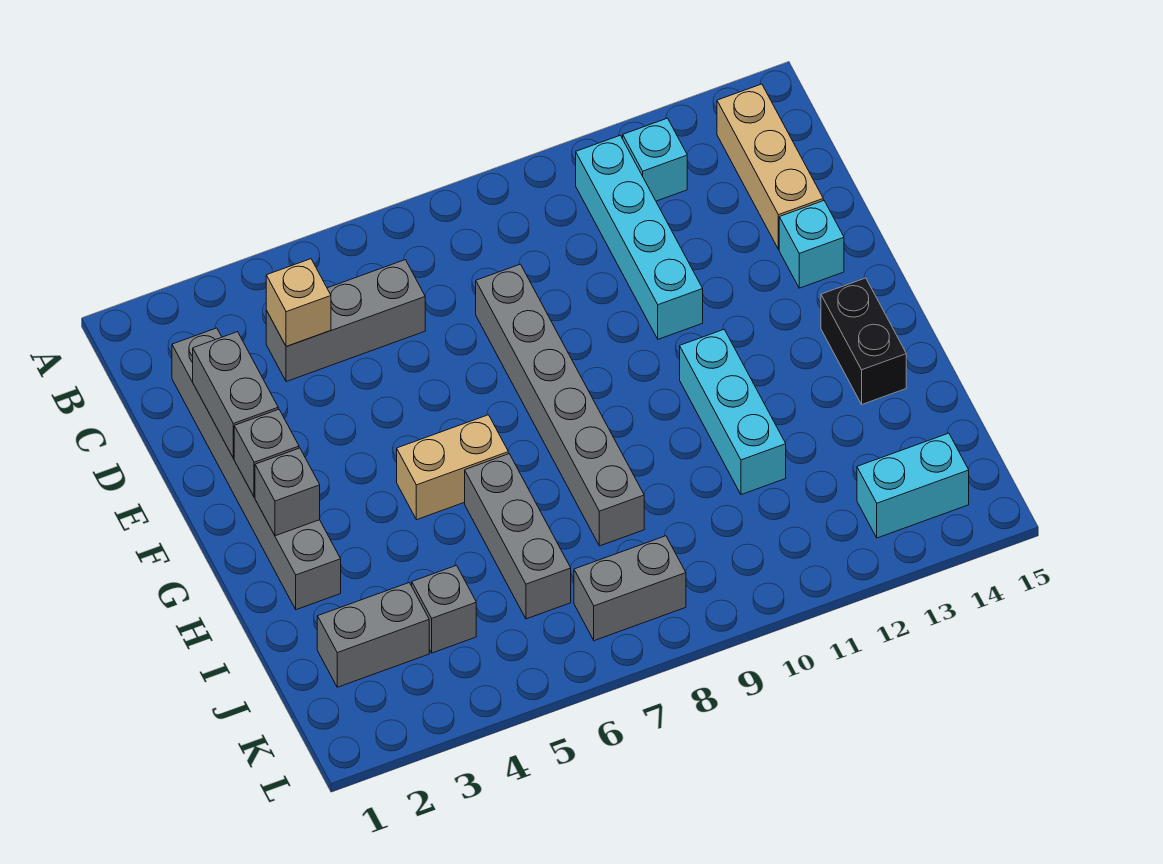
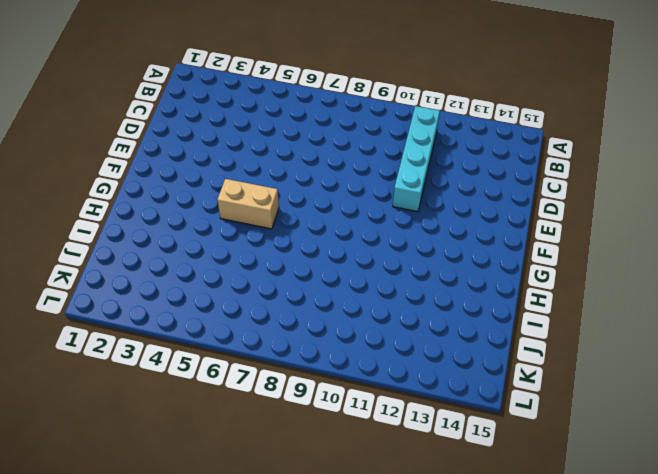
none -> cyan brick B12 level 1
none -> tan brick B14:D14 level 1
none -> grey brick C2:H2 level 1

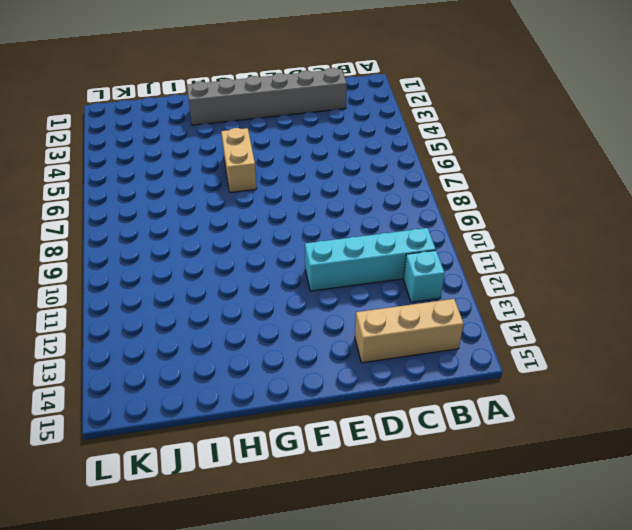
none -> grey brick C4:C6 level 1
none -> grey brick D8:I8 level 1
none -> cyan brick E14 level 1

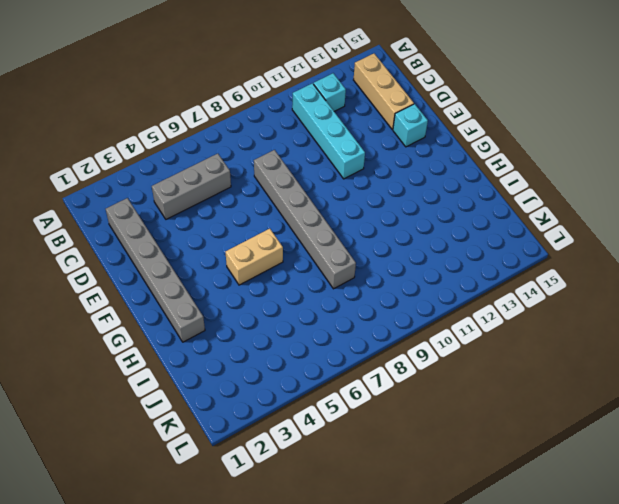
none -> cyan brick G11:I11 level 1
none -> black brick G14:H14 level 1
none -> grey brick H6:J6 level 1

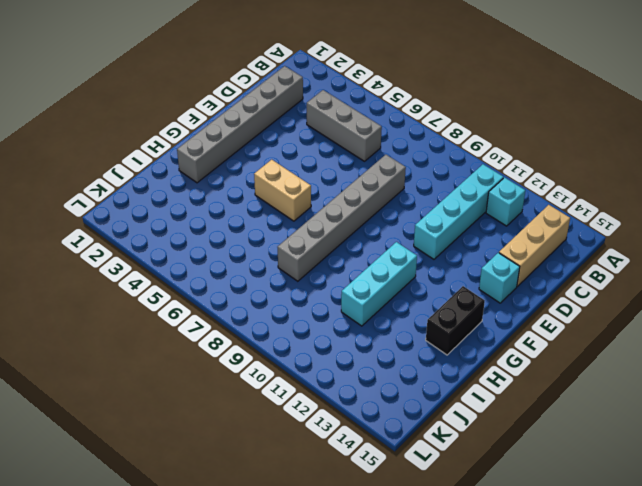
none -> grey brick H6:J6 level 1
none -> grey brick J2:J3 level 1
none -> grey brick J4 level 1

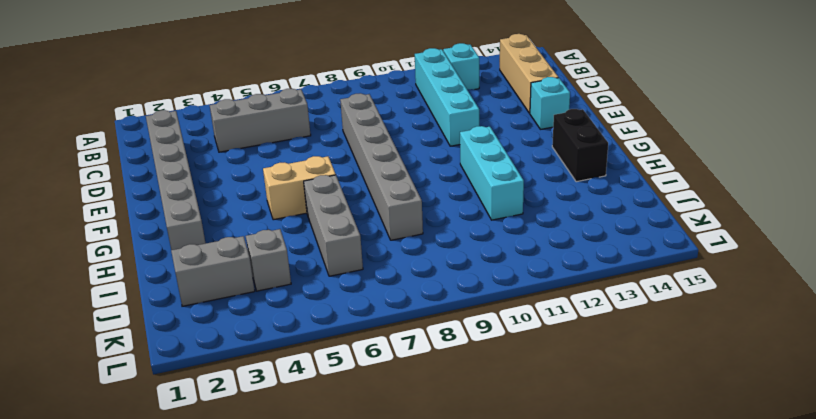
none -> grey brick K7:K8 level 1
none -> cyan brick K13:K14 level 1
none -> tan brick C4 level 2

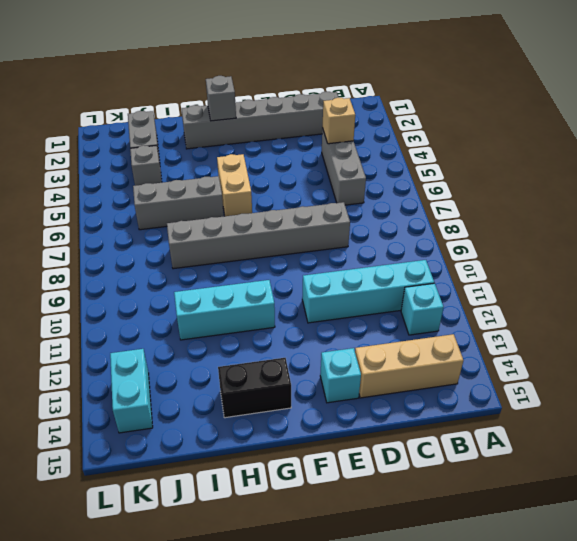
none -> grey brick K7:K8 level 1
none -> grey brick D2:E2 level 2
none -> grey brick F2 level 2

